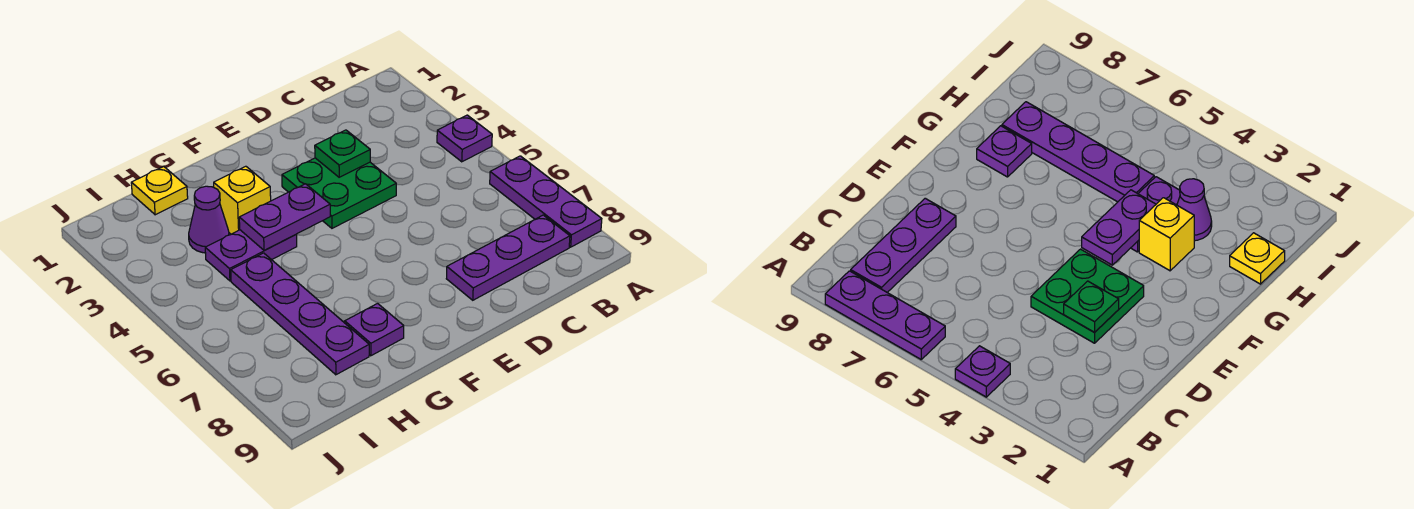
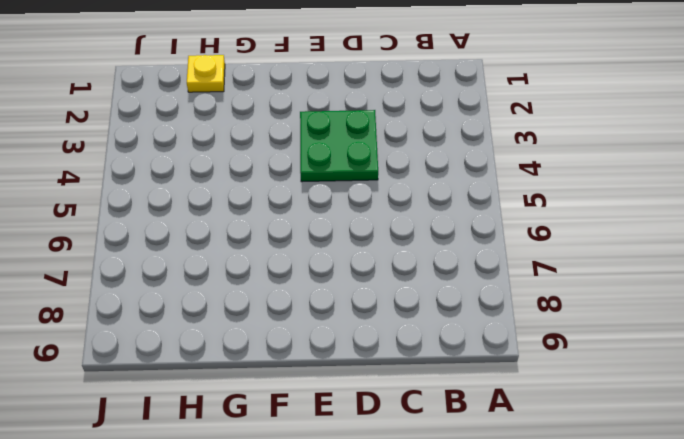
none -> purple plate A4 level 1
none -> purple plate A6:A8 level 1
none -> purple plate B8:D8 level 1

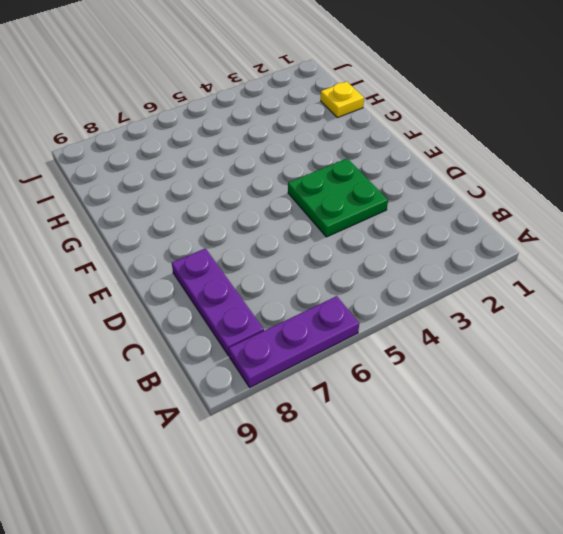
none -> purple plate A4 level 1
none -> yellow brick G3 level 1
none -> purple plate G4:H4 level 1

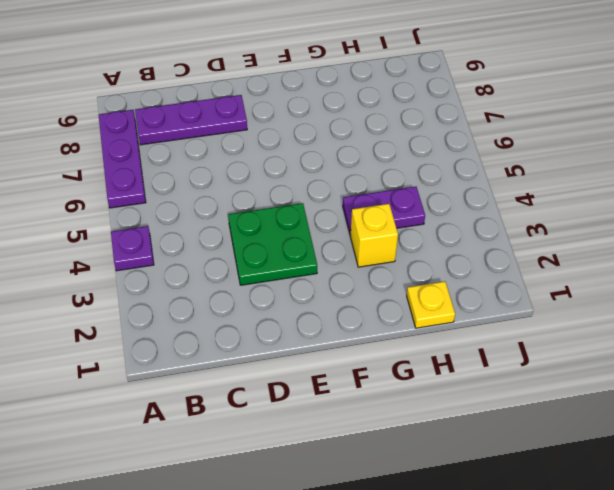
none -> purple plate G8 level 1
none -> purple cone H3 level 1
none -> purple plate H5:H8 level 1

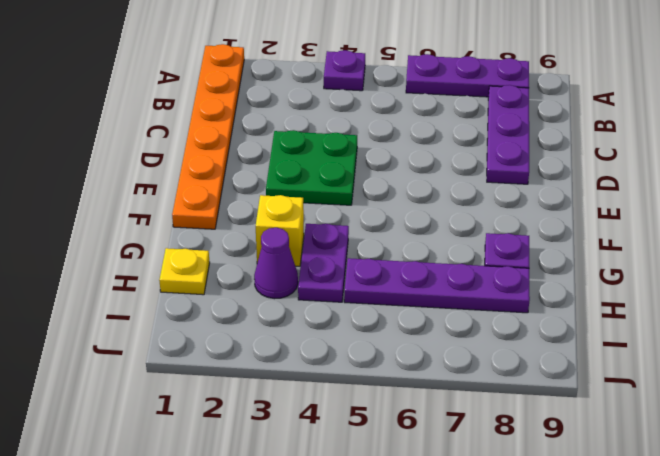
orange plate A1:F1 level 1 -> none
none -> green plate D3 level 2
none -> purple plate F4:G4 level 2

